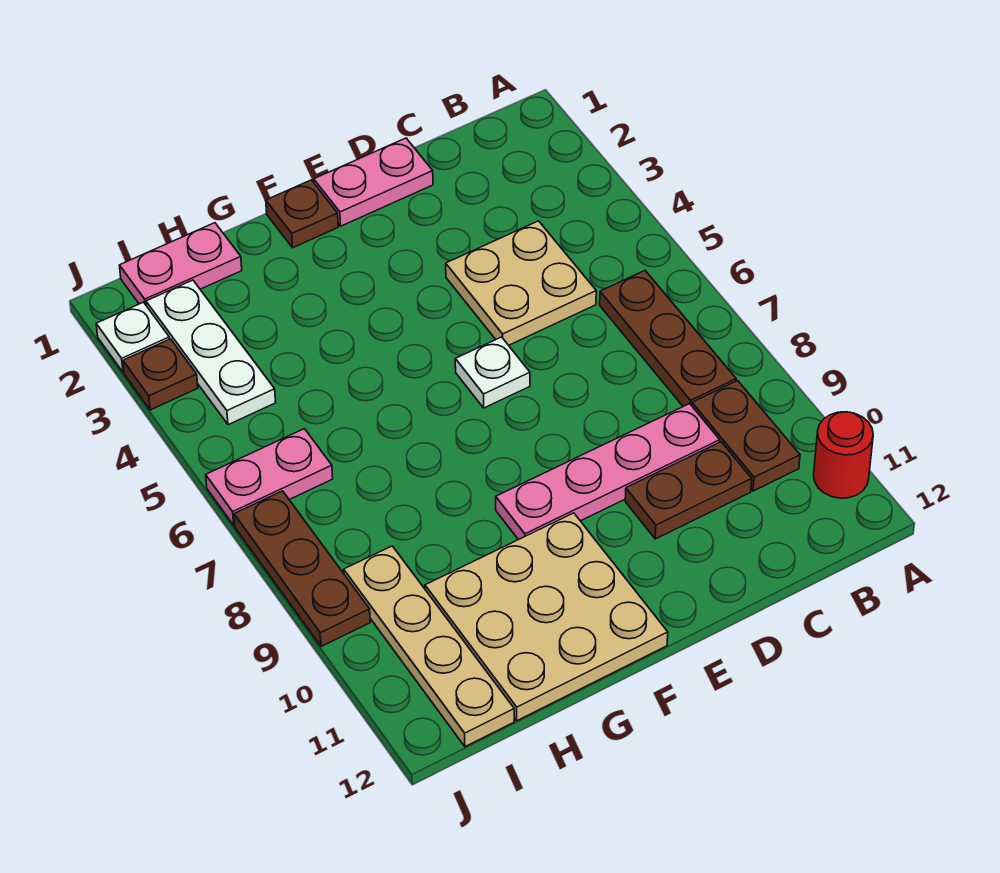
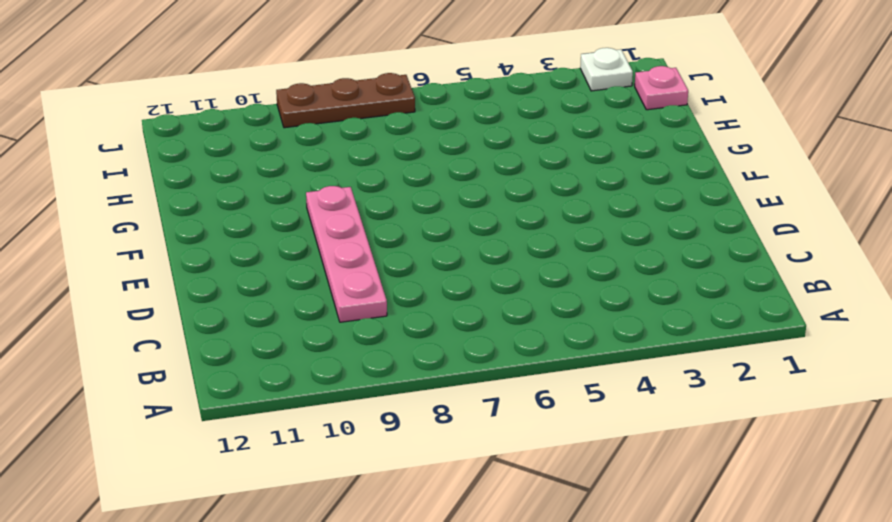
pink plate I1 level 1 -> pink plate H1:I1 level 1
none -> red round brick A11 level 1
none -> brown plate B6:B8 level 1
none -> brown plate B9:B10 level 1

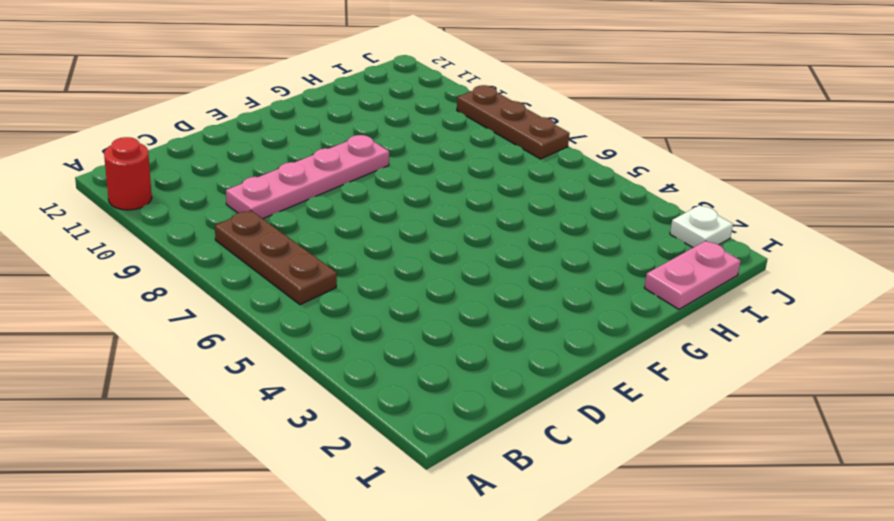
none -> brown plate B9:B10 level 1
none -> tan plate C4:D5 level 1
none -> brown plate C10:D10 level 1

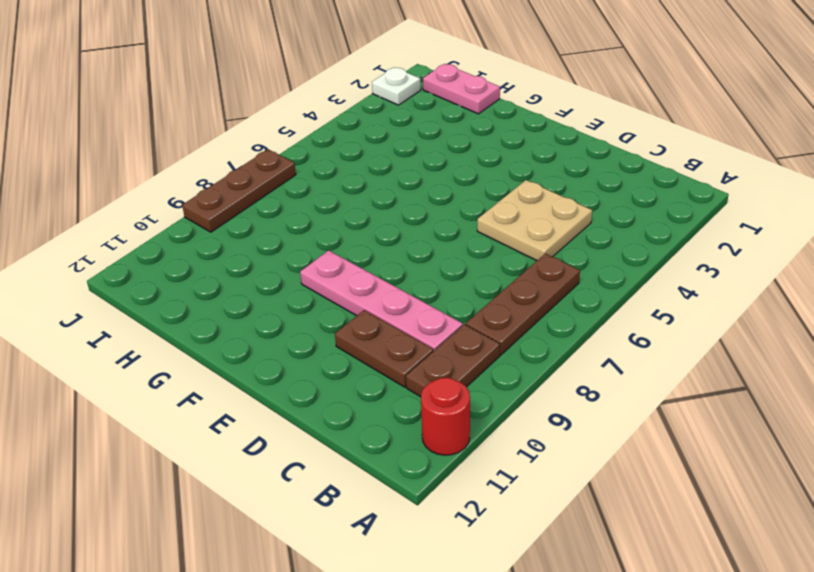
none -> pink plate D1:E1 level 1
none -> white plate E6 level 1
none -> brown plate F1 level 1

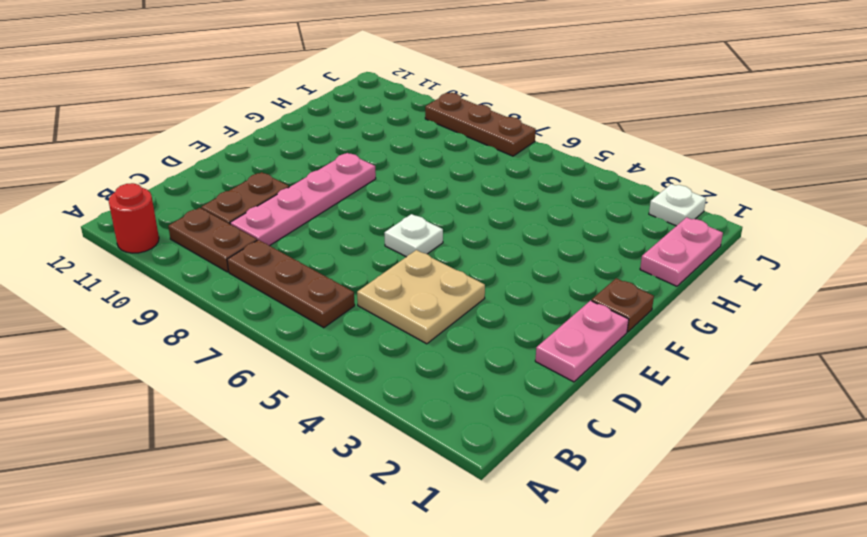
none -> tan plate F10:H12 level 1
none -> white plate I2:I4 level 1
none -> pink plate I6:J6 level 1

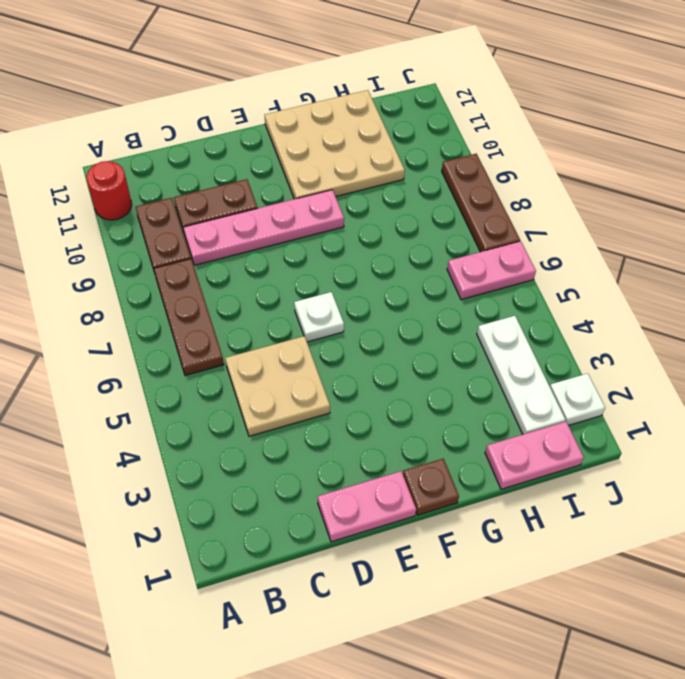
none -> tan plate I9:I12 level 1
none -> brown plate J3 level 1

